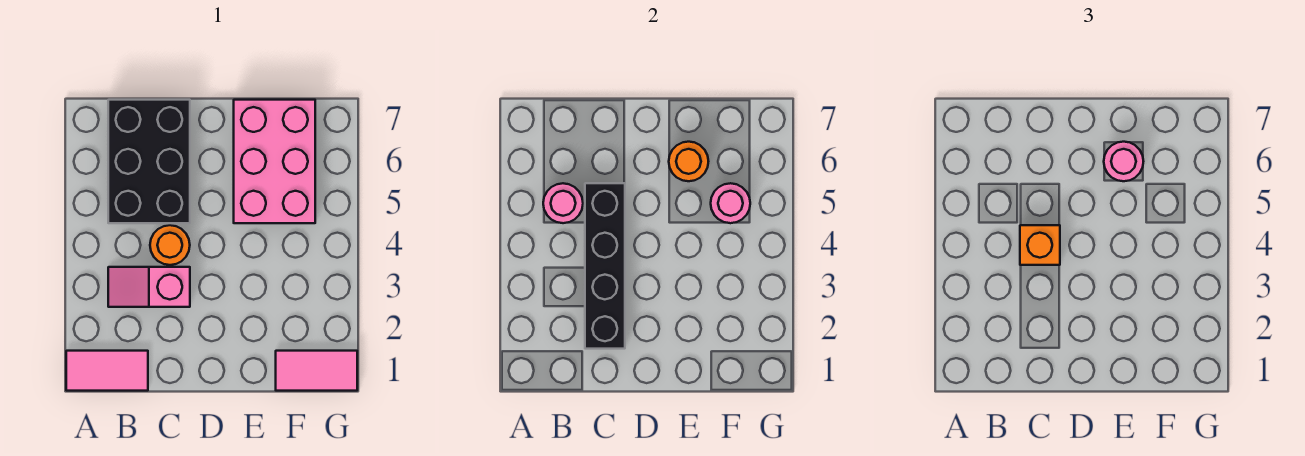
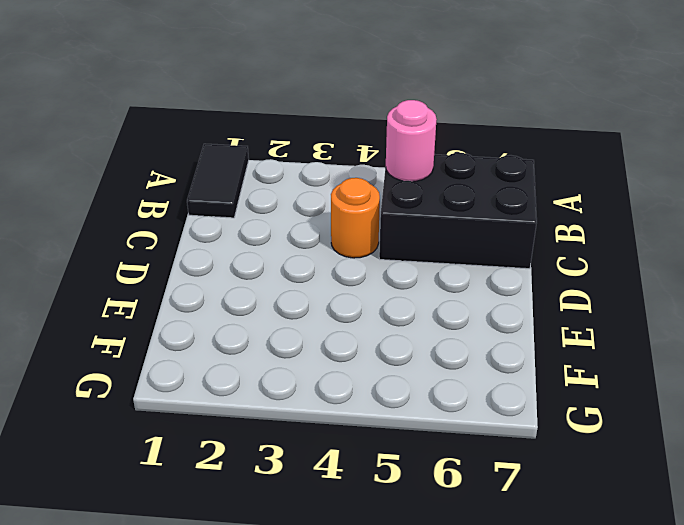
black tile A1:B1 level 1 -> pink tile A1:B1 level 1
none -> pink slope B3:C3 level 1 top C
none -> pink brick E5:F7 level 1
none -> pink tile F1:G1 level 1

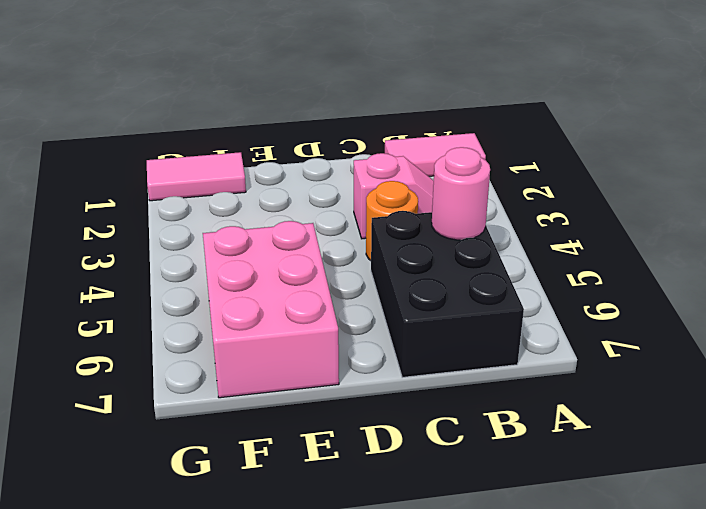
none -> black brick C2:C5 level 2
none -> orange round brick E6 level 2
none -> pink round brick F5 level 2

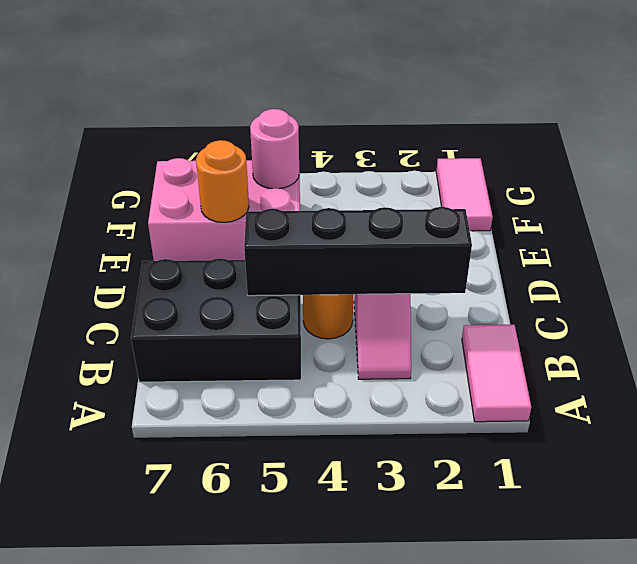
none -> pink round brick B5 level 2
none -> orange brick C4 level 3
none -> pink round brick E6 level 3

